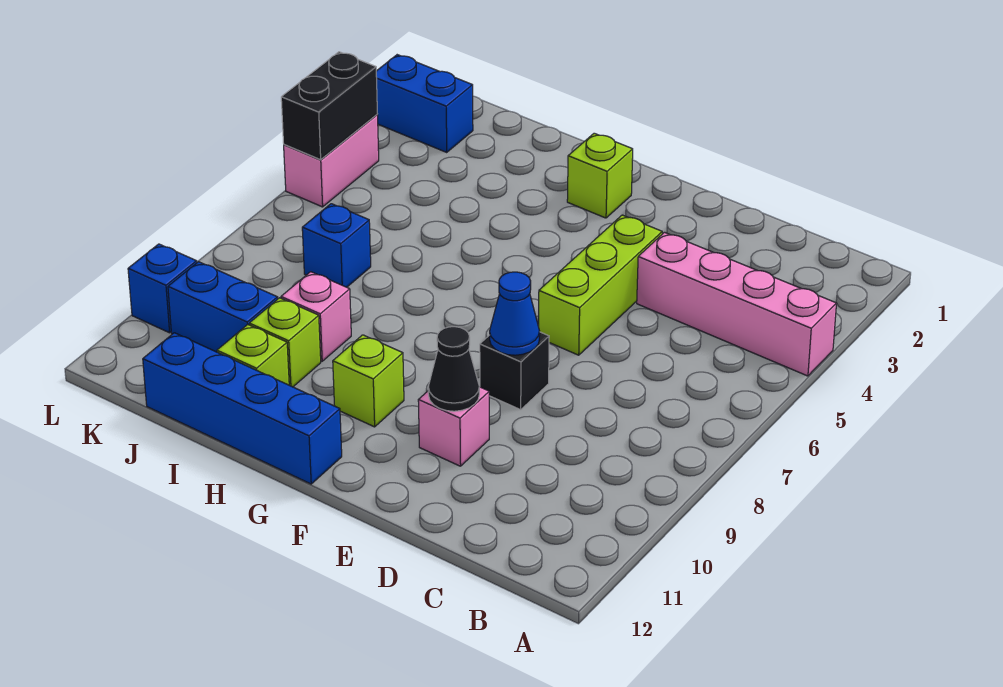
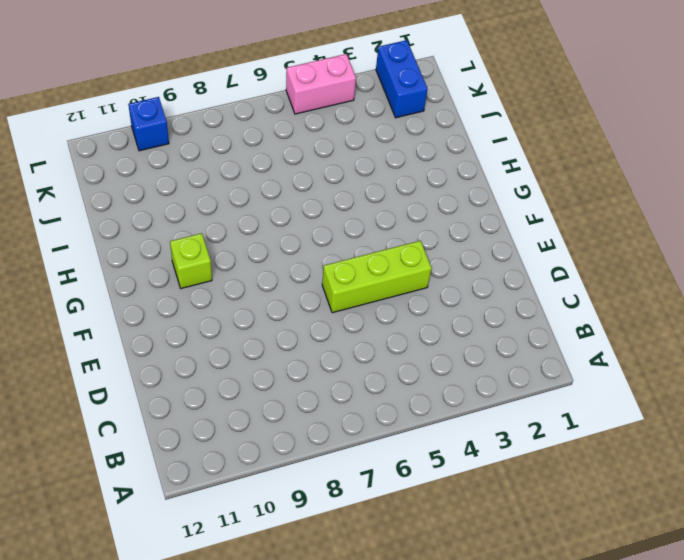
none -> pink brick A4:D4 level 1
none -> black brick E8 level 1
none -> pink brick E10 level 1

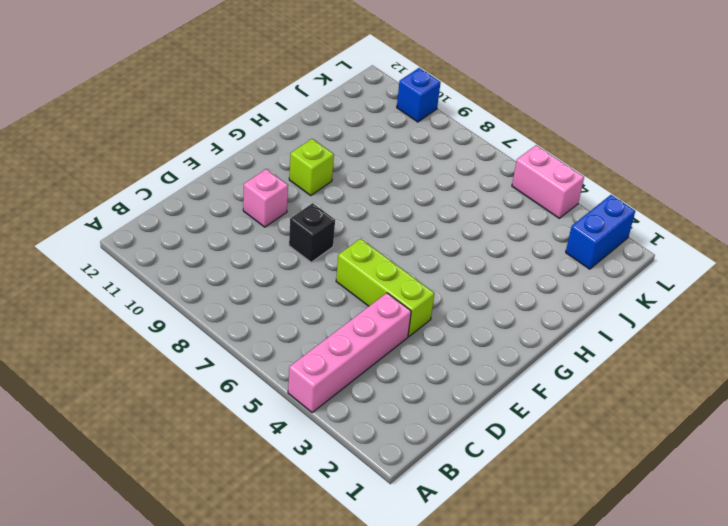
none -> lime brick G2 level 1
none -> blue brick G12:J12 level 1
none -> pink brick I9 level 1

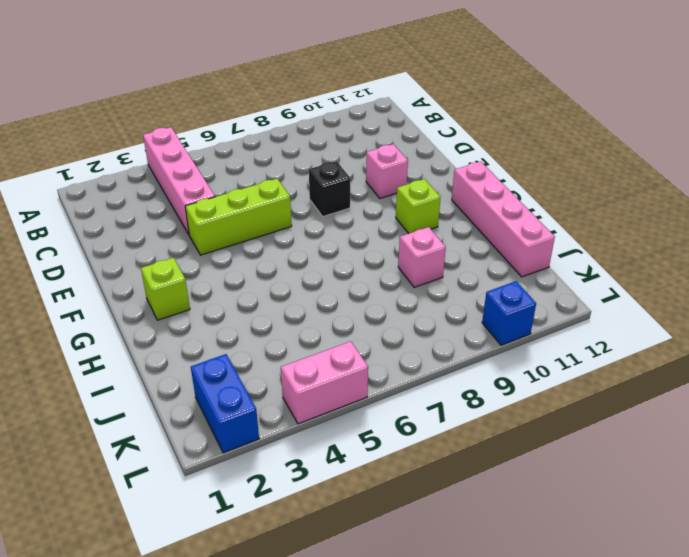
pink brick G12:J12 level 1 -> blue brick G12:J12 level 1
none -> lime brick I10 level 1
none -> lime brick I11 level 1
none -> blue brick J7 level 1

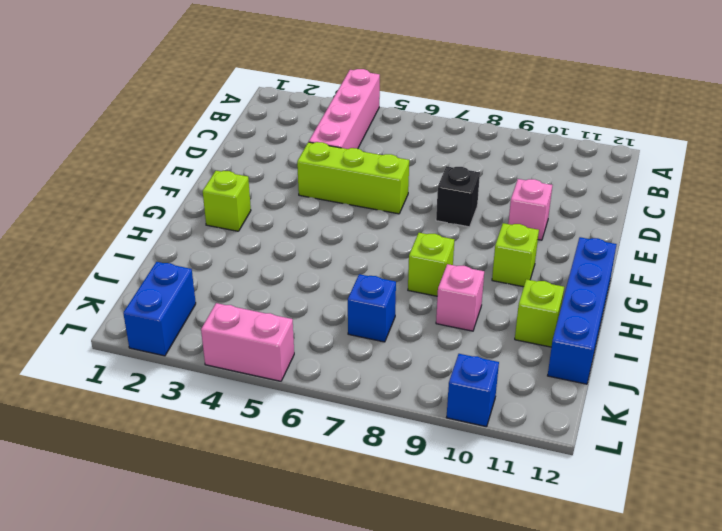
lime brick H8 level 1 -> lime brick I10 level 1
none -> blue brick J10:K10 level 1
none -> blue cone E8 level 2
none -> black cone E10 level 2

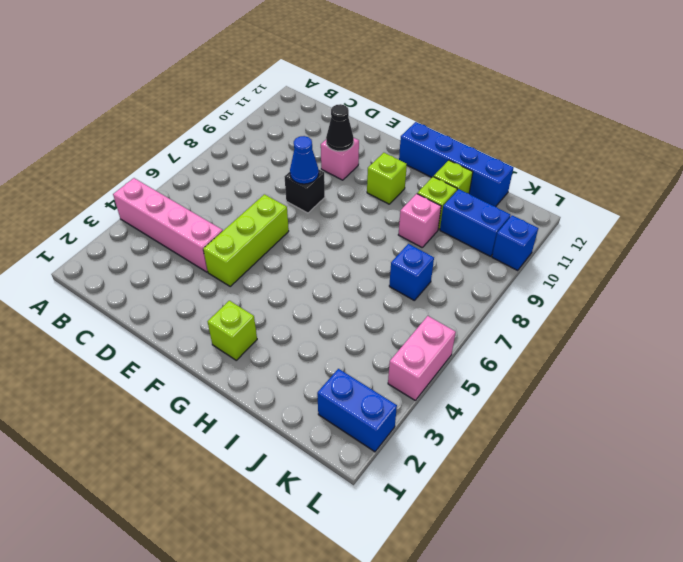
none -> black brick L4:L5 level 2

